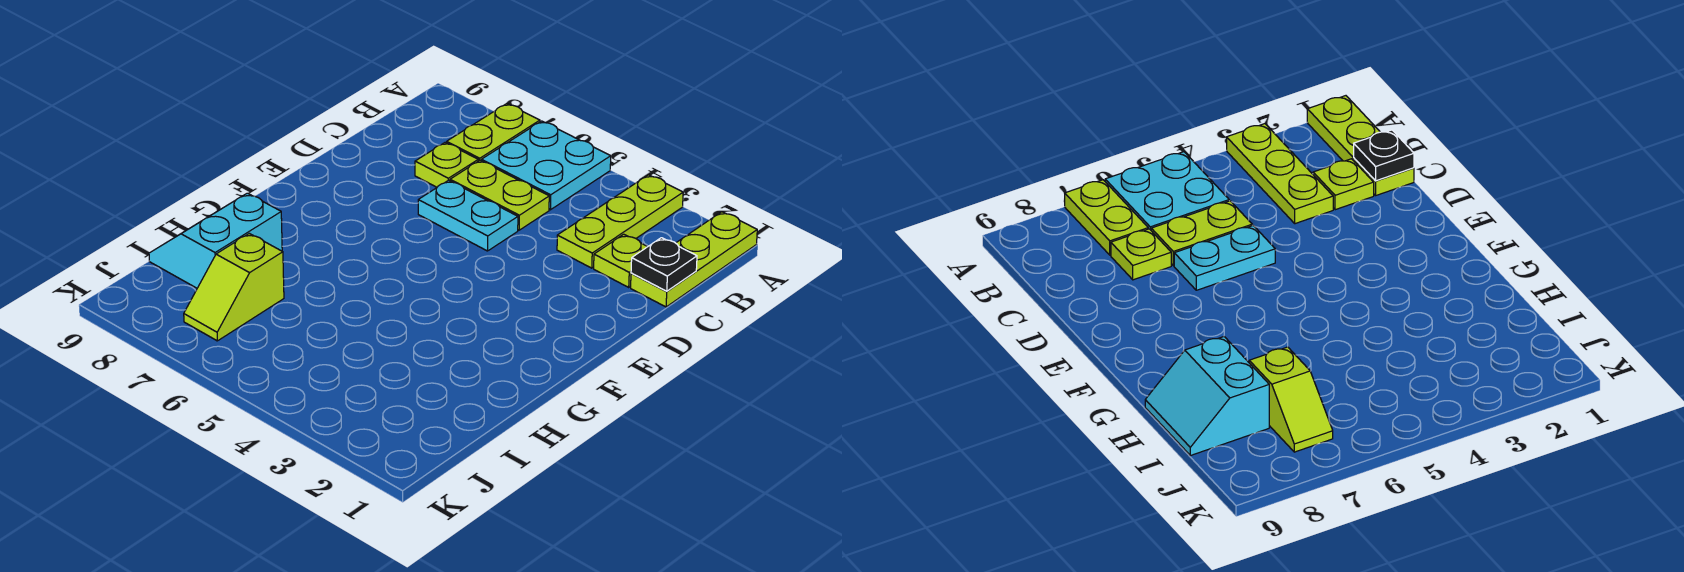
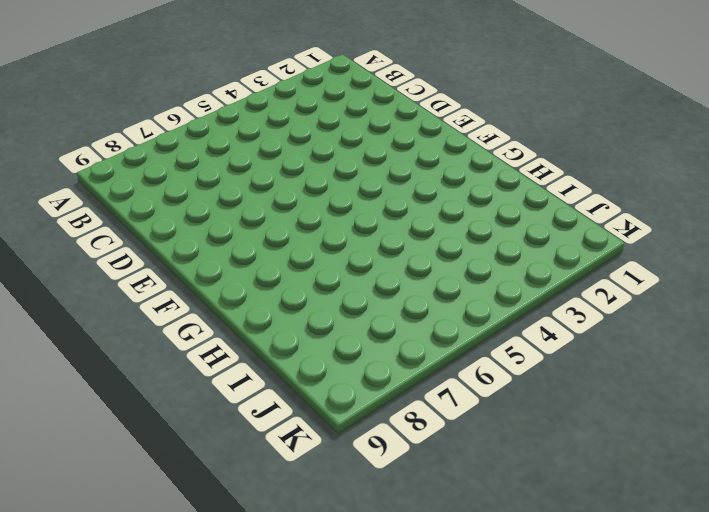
none -> lime plate A1:C1 level 1
none -> lime plate A3:C3 level 1

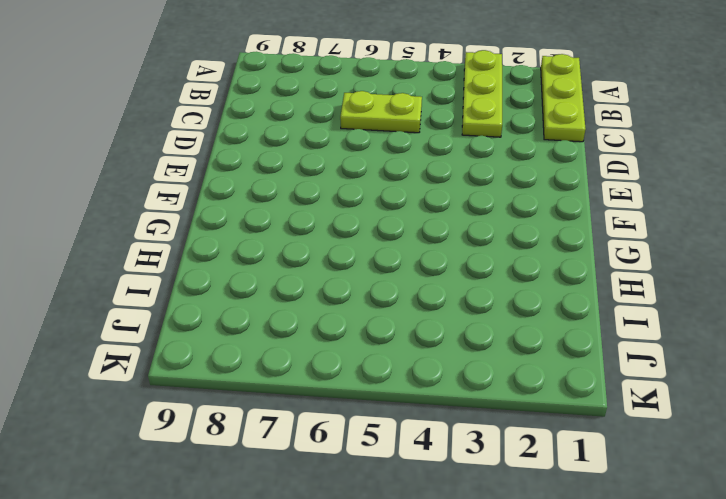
none -> cyan plate A5:B6 level 1
none -> lime plate A7:B7 level 1

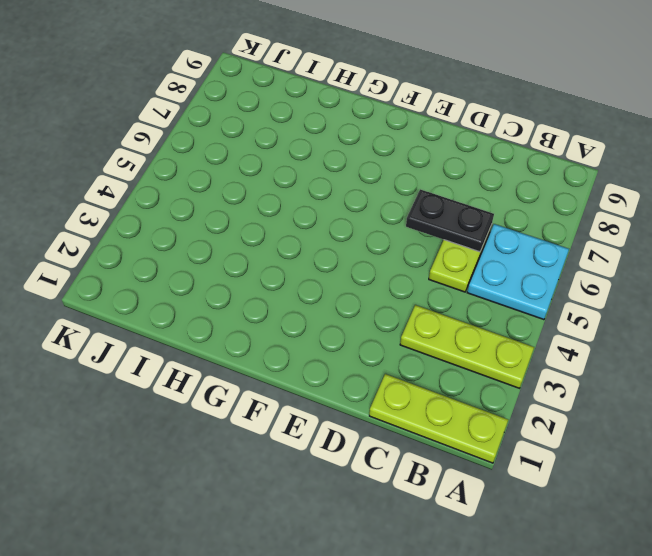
black plate C6:D6 level 2 -> none
none -> lime plate A7:B7 level 1
none -> lime plate C2 level 1

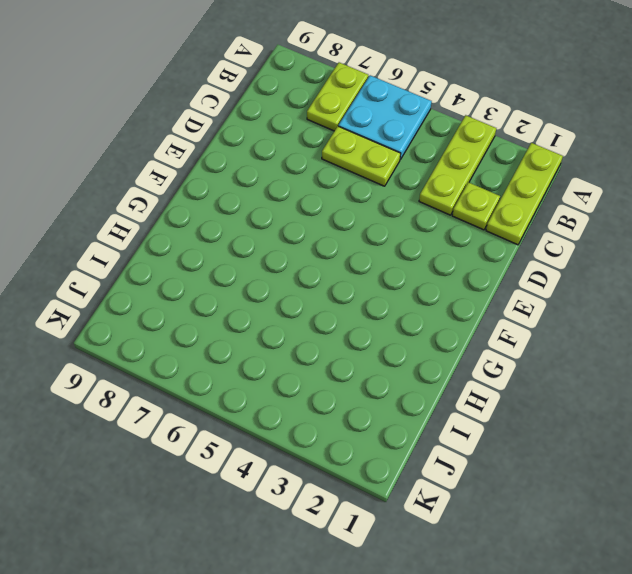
none -> lime plate C7 level 1
none -> cyan plate D5:D6 level 1

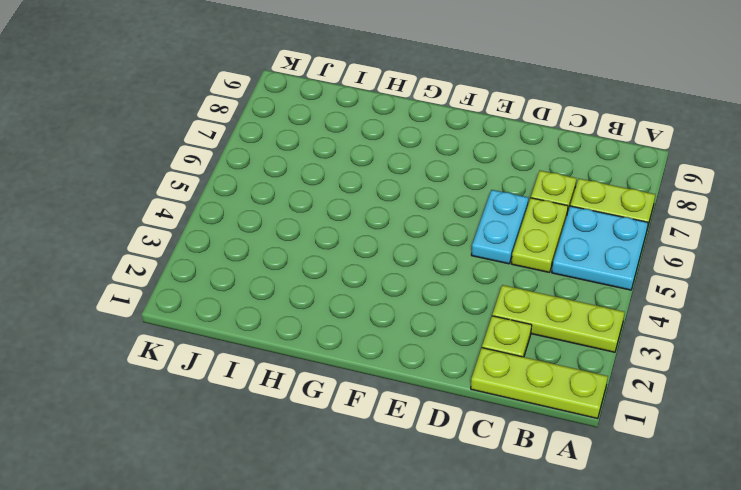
none -> cyan slope H8:I9 level 1 top 8
none -> lime slope I7:J7 level 1 top I

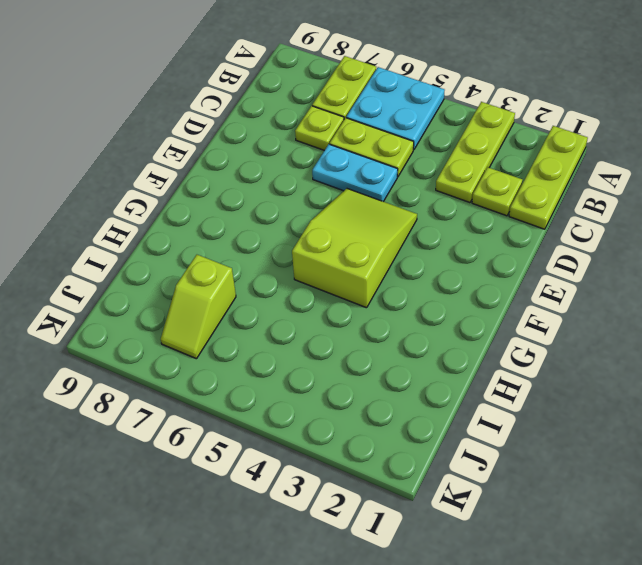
lime slope E4:G5 level 1 top G -> none
none -> cyan slope H8:I9 level 1 top 8
none -> black plate C1 level 2

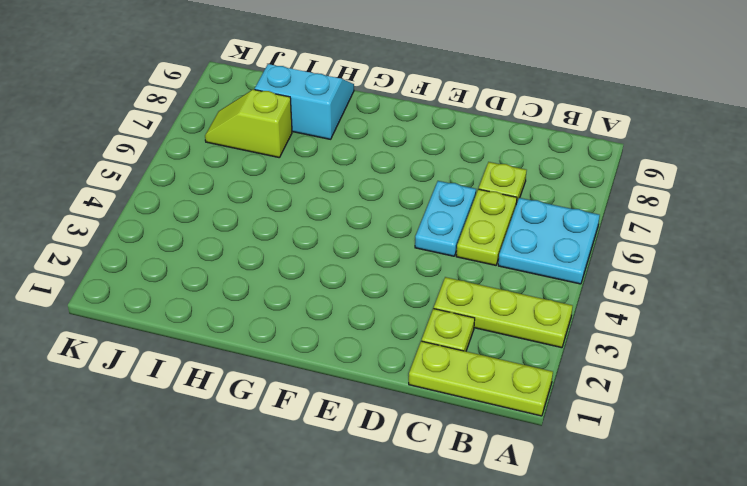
none -> lime plate A7:B7 level 1
none -> black plate C1 level 2

